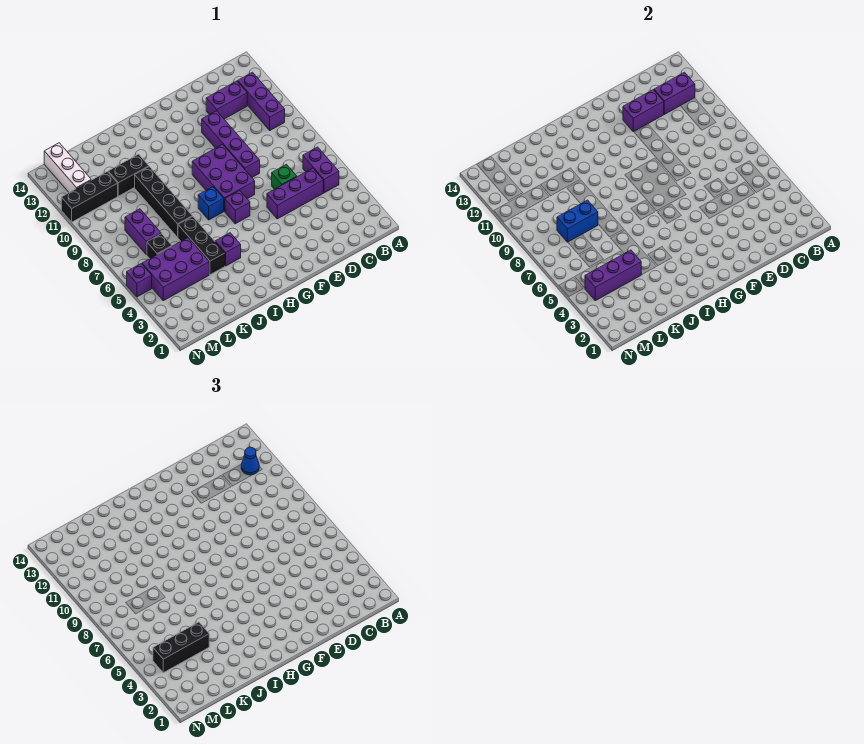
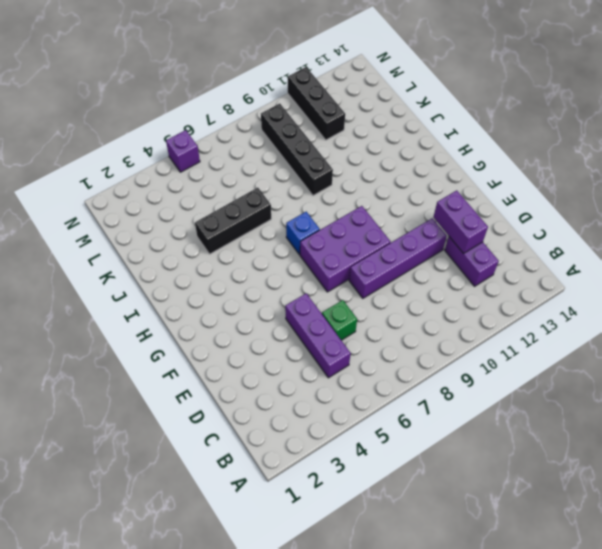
black brick J9:M9 level 1 -> black brick J7:J10 level 1
none -> purple brick B5:B6 level 1
none -> purple brick B10:B12 level 1
none -> purple brick G6 level 1

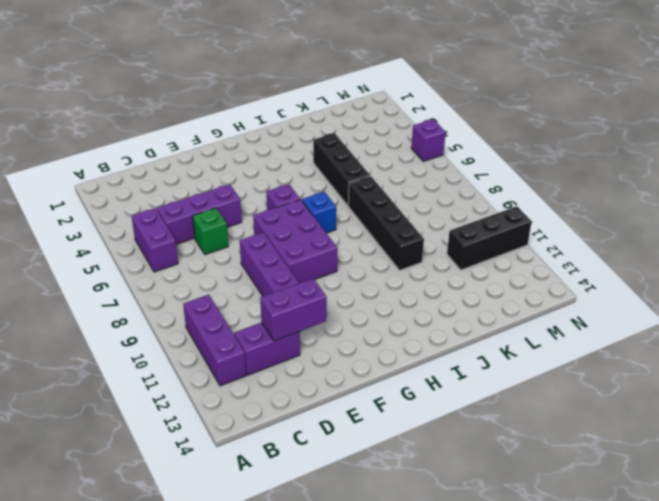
none -> purple brick I4 level 1
none -> black brick J11:K11 level 1
none -> purple brick K4:M5 level 1

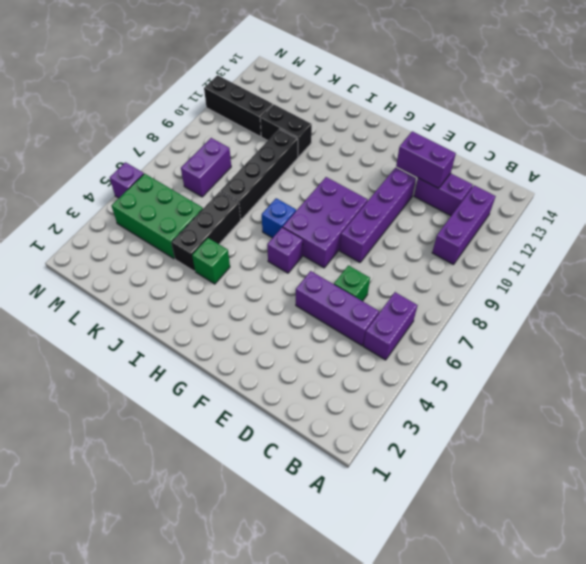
green brick I4 level 1 -> purple brick I4 level 1
green brick K4:M5 level 1 -> purple brick K4:M5 level 1
none -> black brick L6 level 1
none -> white brick M12:M14 level 1
none -> purple brick B12:C12 level 2

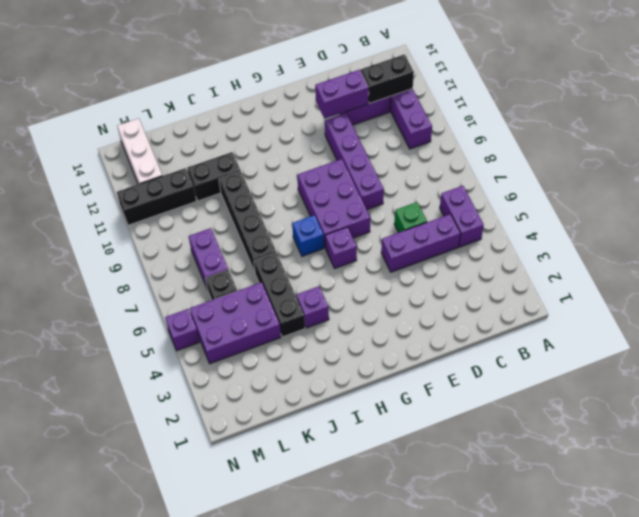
black brick B12:C12 level 2 -> purple brick B12:C12 level 2
none -> purple brick K4:M4 level 2
none -> blue brick K8:L8 level 2
none -> blue cone B12 level 3

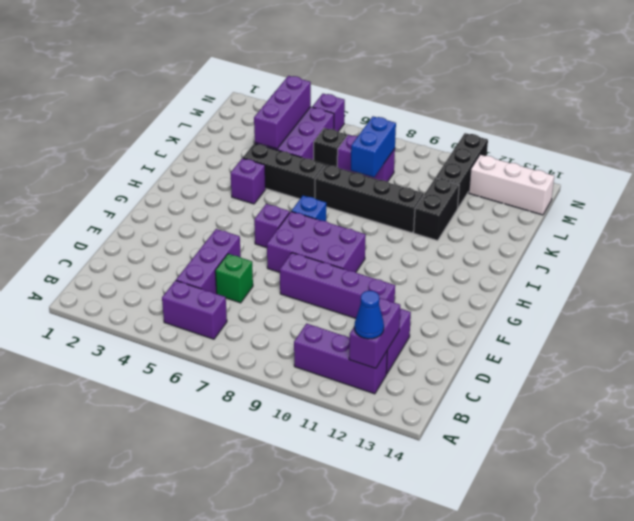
none -> purple brick D12:E12 level 2
none -> black brick K4:M4 level 3

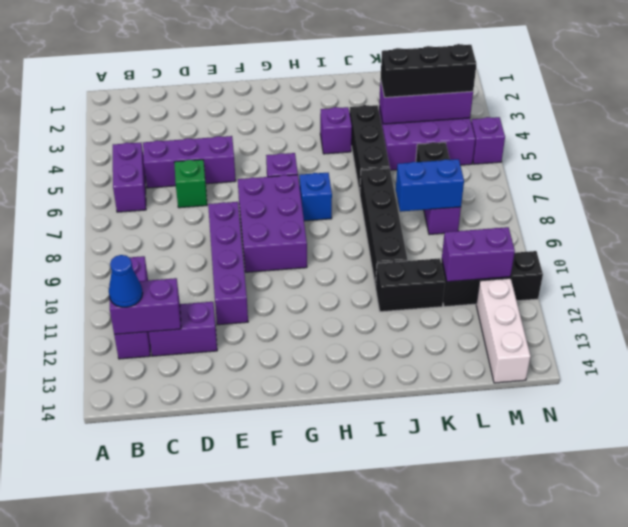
purple brick L11:M11 level 2 -> purple brick D12:E12 level 2

